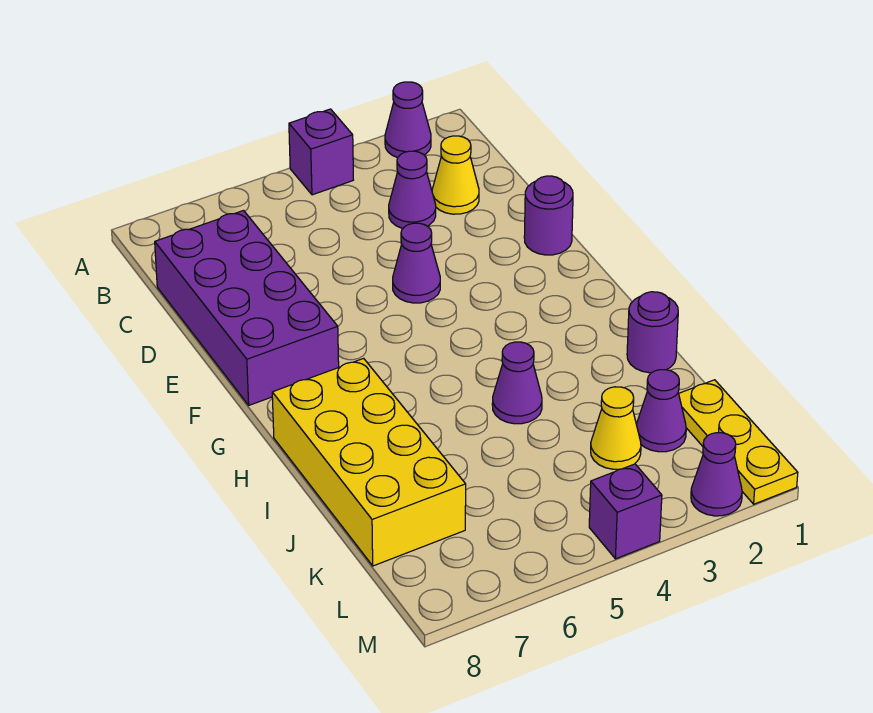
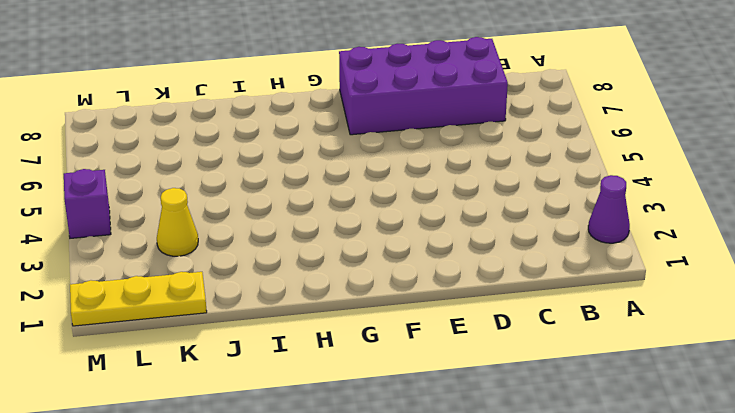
none -> purple brick A4 level 1
none -> yellow cone C2 level 1
none -> purple cone C3 level 1

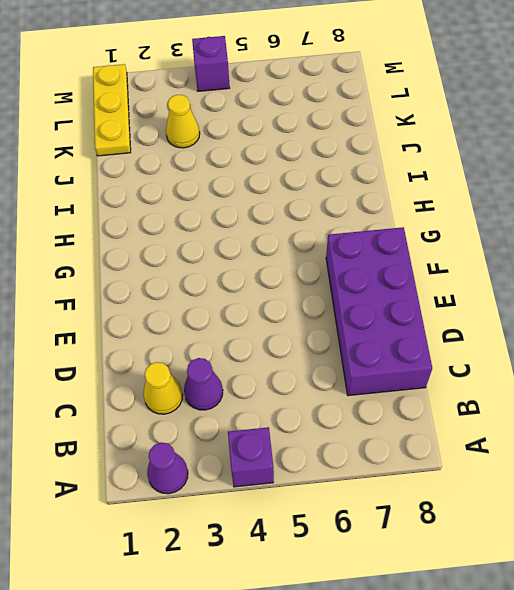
none -> purple round brick E1 level 1
none -> purple cone E4 level 1
none -> yellow brick H7:K8 level 1

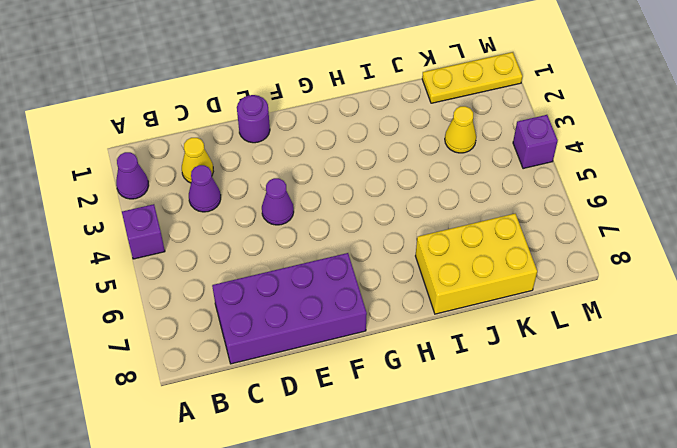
yellow brick I7:K8 level 1 -> yellow brick H7:K8 level 1
none -> purple round brick I1 level 1
none -> purple cone I4 level 1
none -> purple cone K2 level 1

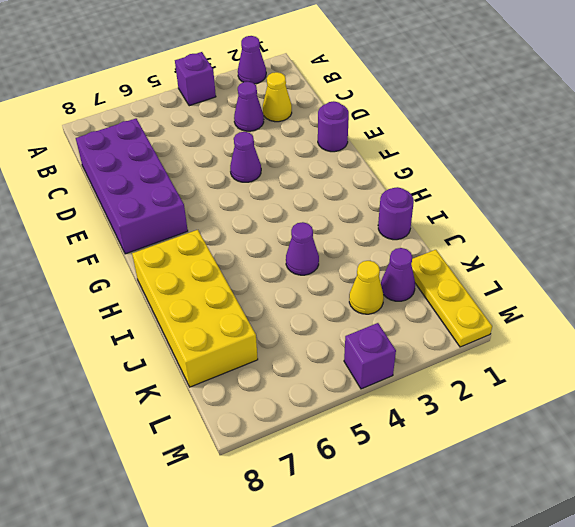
none -> purple cone M2 level 1

